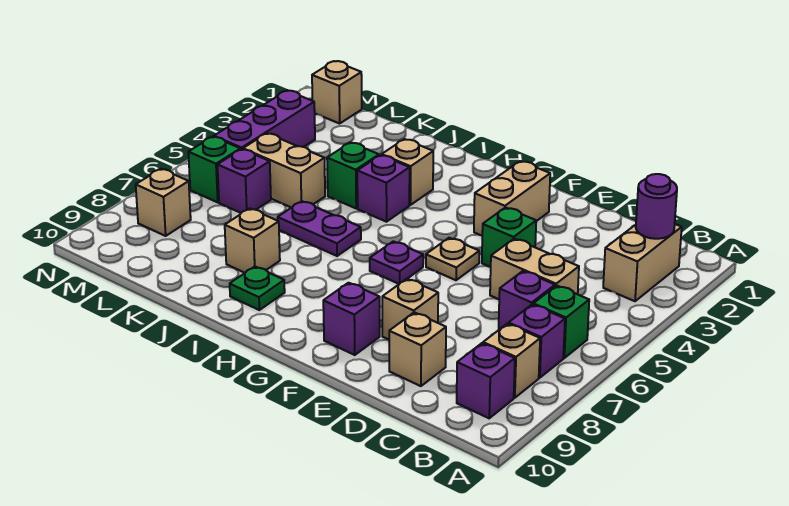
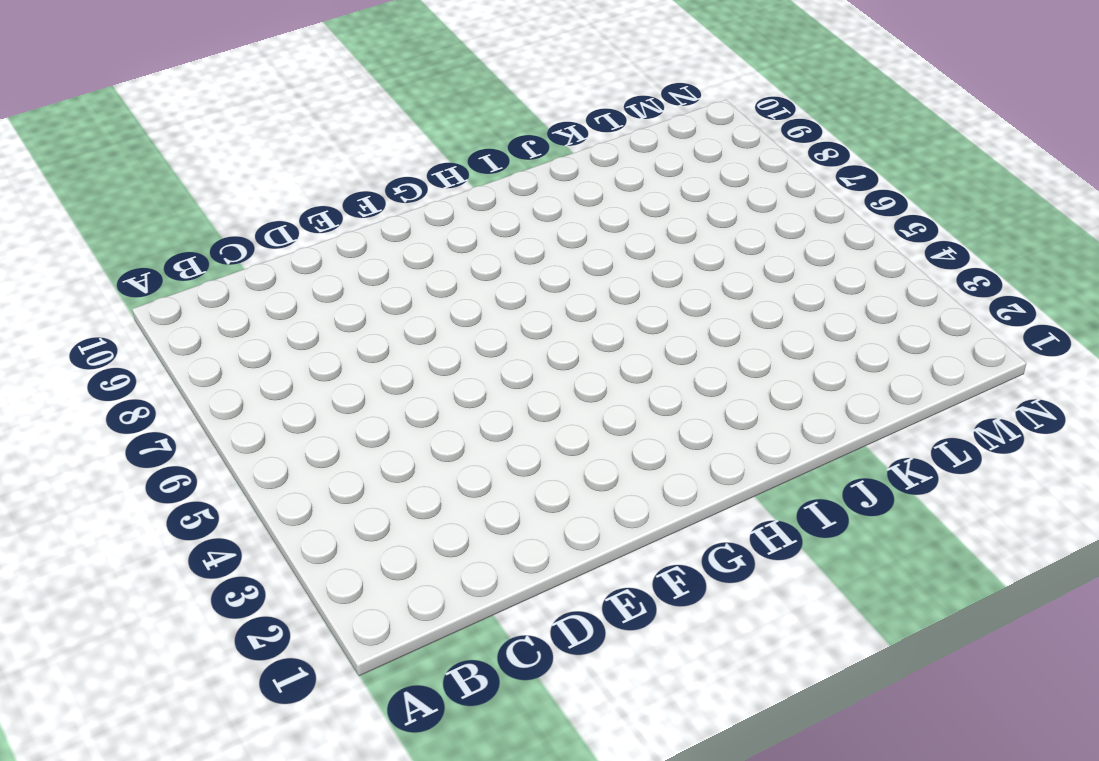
none -> tan brick B2:B3 level 1
none -> green brick B6 level 1
none -> purple brick B7 level 1

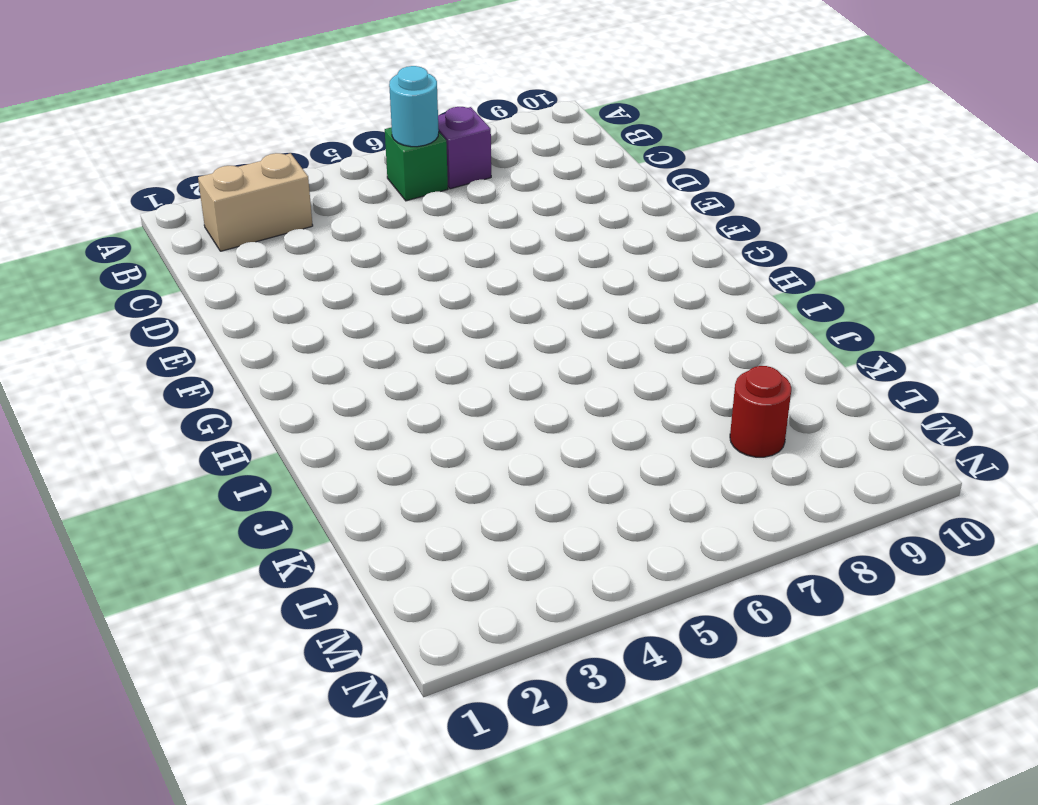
cyan round brick B6 level 2 -> none
red round brick L8 level 1 -> none
none -> tan brick B8 level 1
none -> purple brick B9 level 1
none -> tan brick C5:D5 level 1

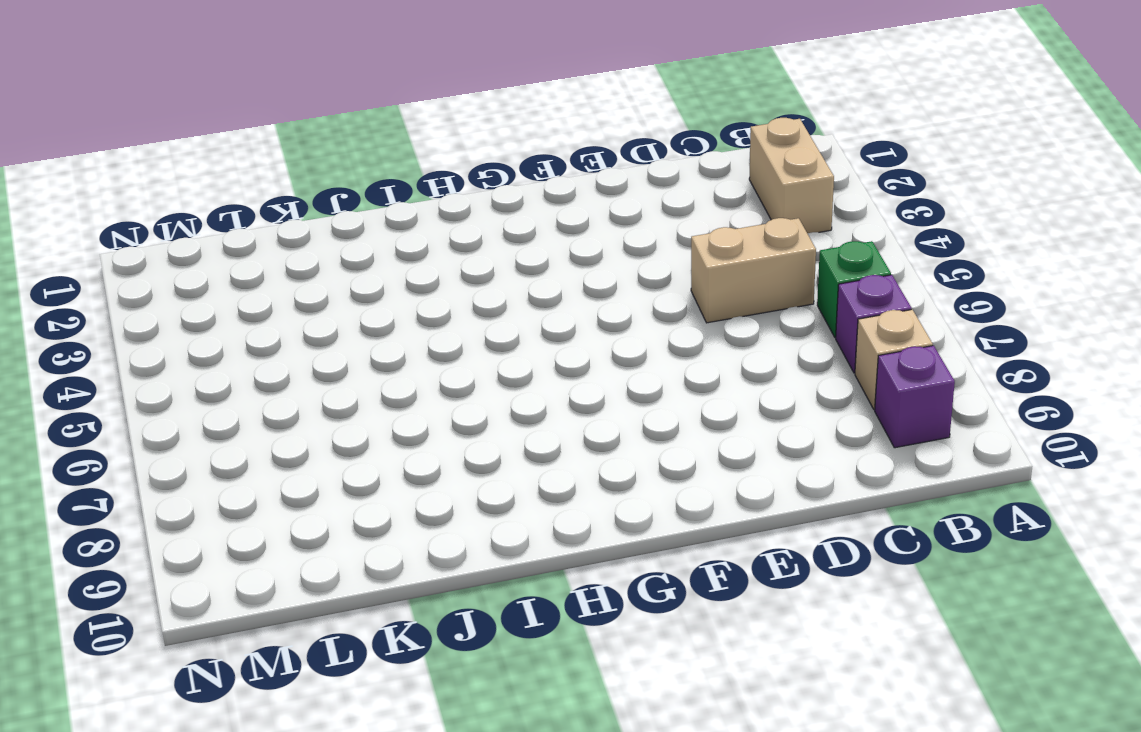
none -> purple brick C6 level 1
none -> tan brick D9 level 1
none -> green brick E4 level 1

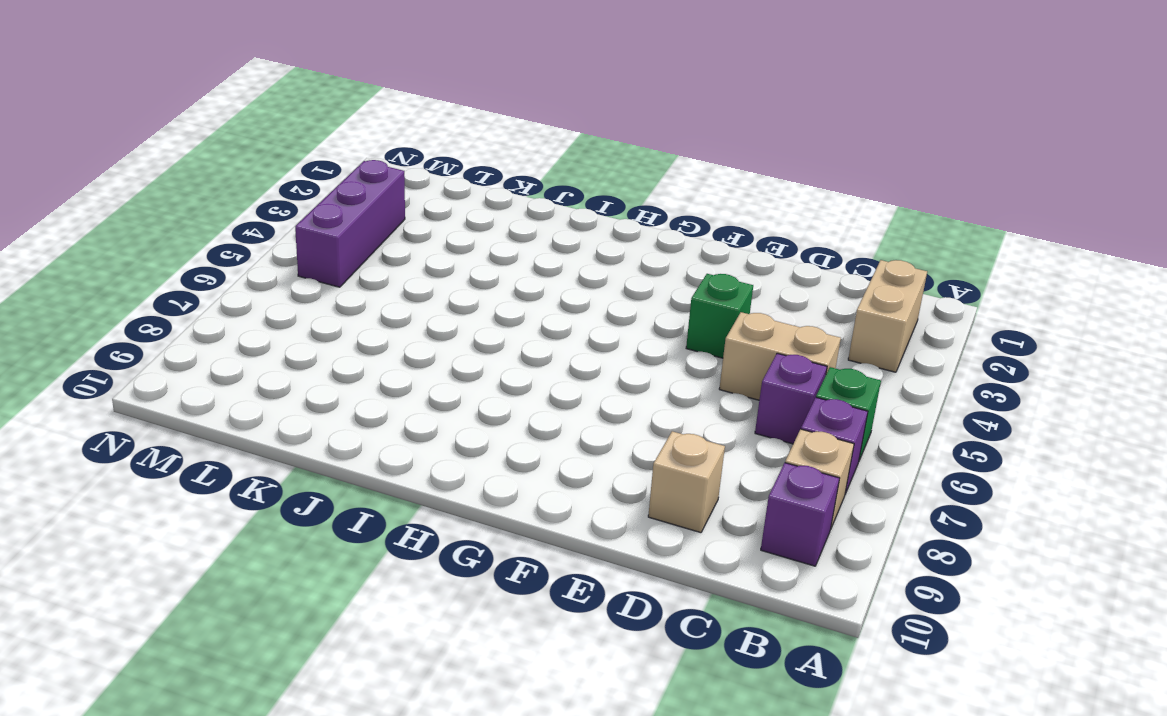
none -> tan brick E8 level 1
none -> tan brick F2:F3 level 1
none -> tan plate F5 level 1

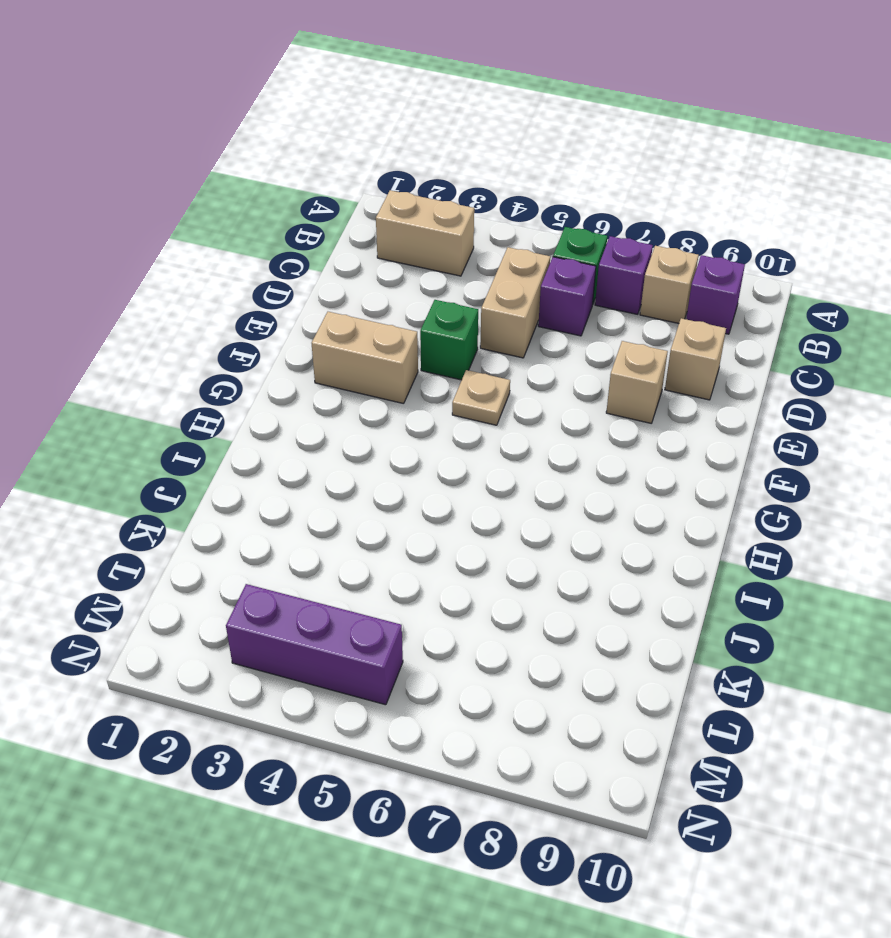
none -> purple brick F9 level 1
none -> purple plate G6 level 1
none -> tan brick I3 level 1

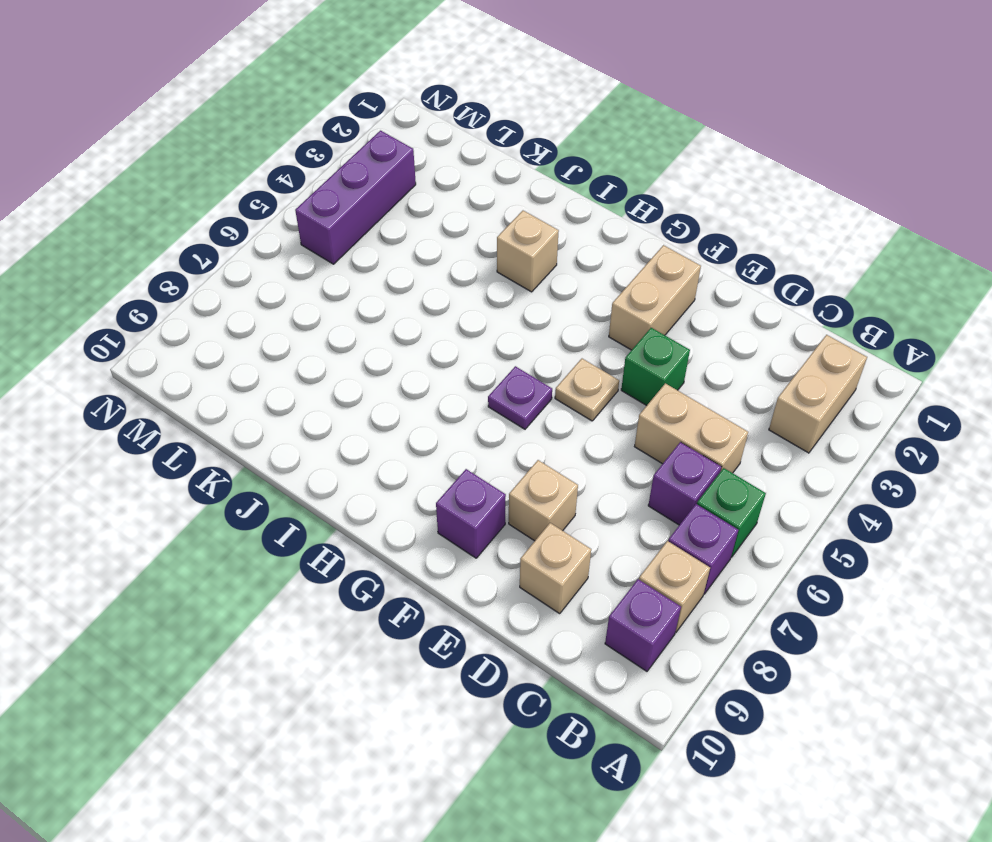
none -> purple brick I4 level 1
none -> purple plate I6:J6 level 1
none -> green plate I9 level 1

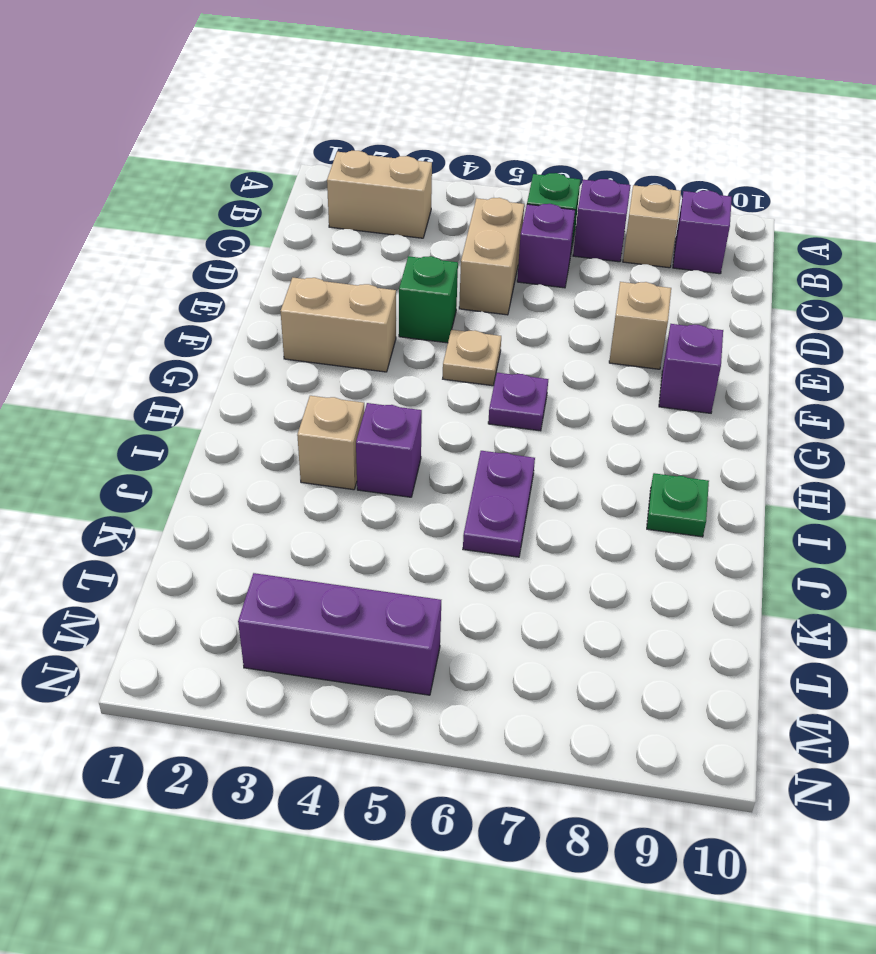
none -> tan brick D9 level 1
none -> green brick J4 level 1
none -> tan brick J8 level 1

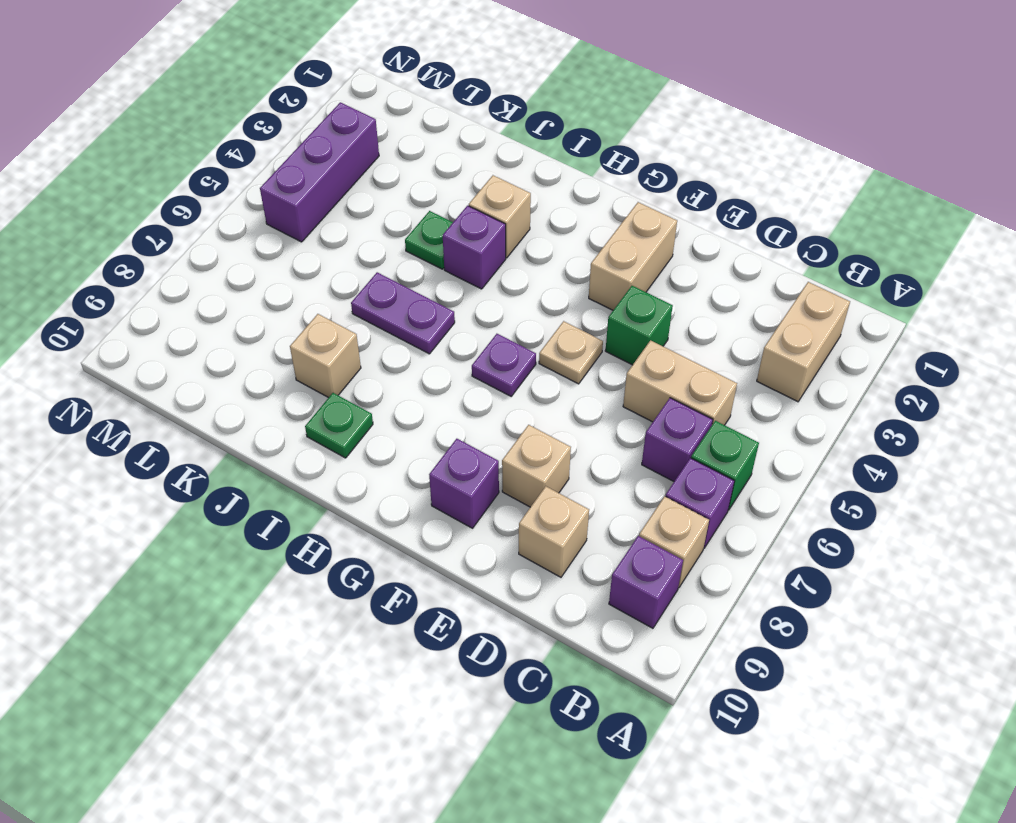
green plate J4 level 1 -> green brick J4 level 1
none -> tan brick K5:L5 level 1
none -> purple brick L6 level 1
none -> tan brick M1 level 1

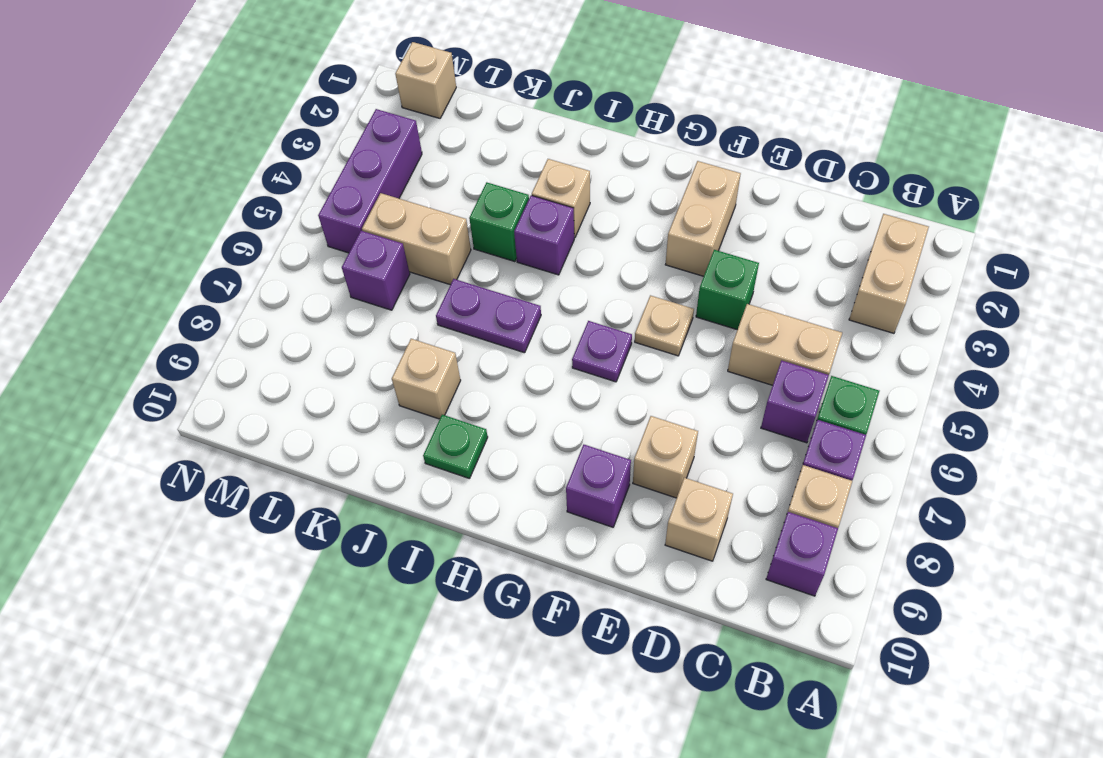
none -> green brick M6 level 1
none -> tan brick M8 level 1
none -> purple round brick B2 level 2

